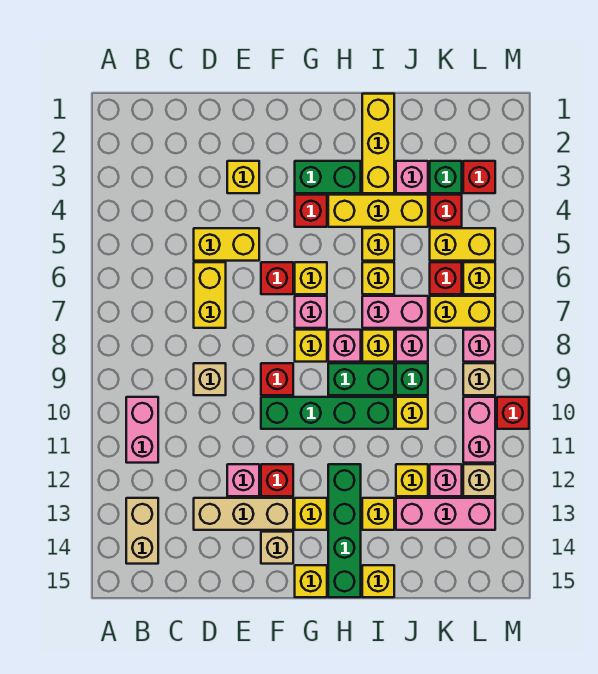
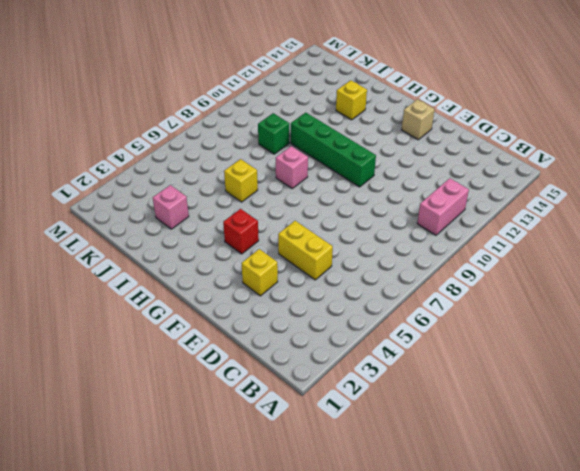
none -> tan brick B13:B14 level 1
none -> yellow brick D6:D7 level 1
none -> tan brick D9 level 1
none -> tan brick D13:F13 level 1

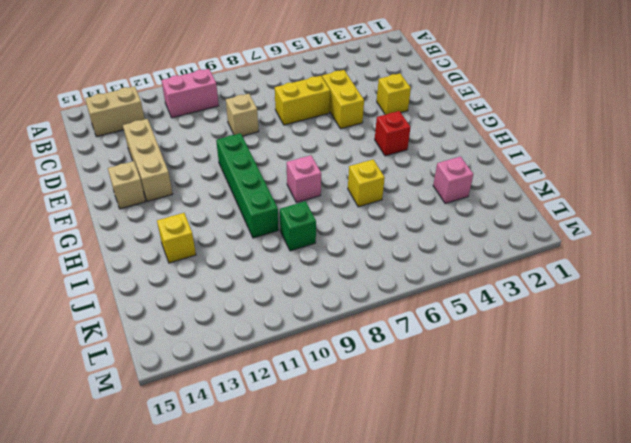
none -> pink brick E12 level 1
none -> red brick F6 level 1
none -> red brick F9 level 1
none -> red brick F12 level 1

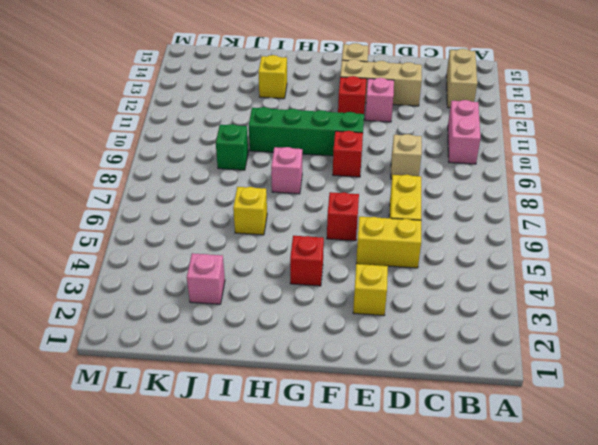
none -> green brick G3:H3 level 1
none -> yellow brick G6 level 1
none -> pink brick G7 level 1
none -> yellow brick G8 level 1

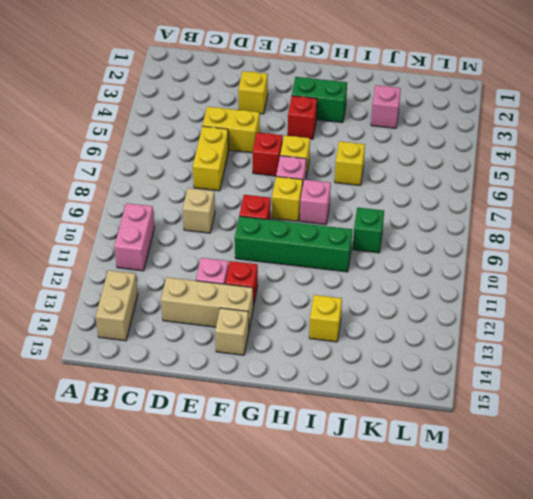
none -> yellow brick G13 level 1
none -> yellow brick G15 level 1
none -> yellow brick H4:J4 level 1
none -> green brick H9:I9 level 1

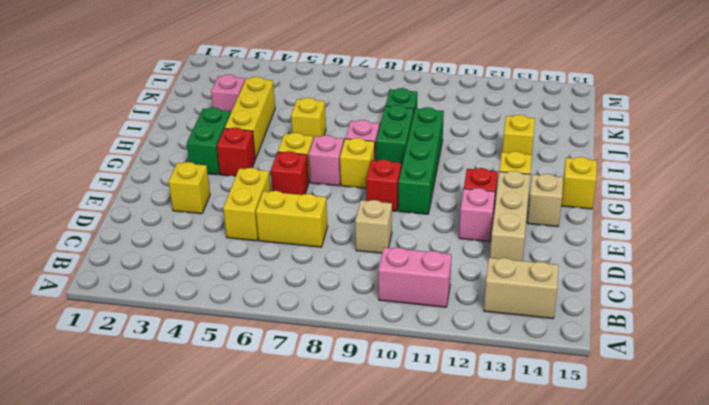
none -> green brick H12:H15 level 1
none -> yellow brick I1:I3 level 1
none -> yellow brick I5 level 1
none -> pink brick I7:J7 level 1

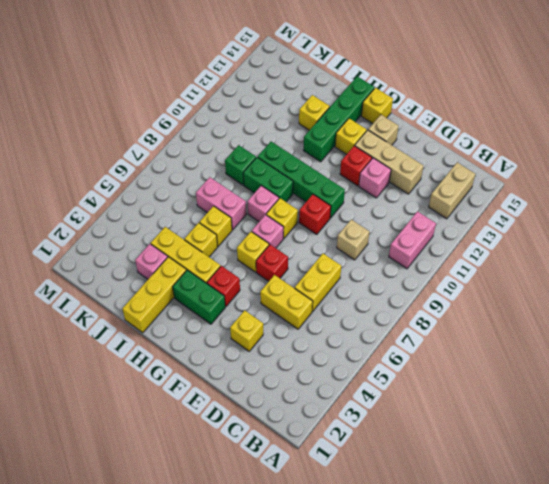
none -> yellow brick I8 level 1
none -> yellow brick I15 level 1
none -> pink brick J8 level 1
none -> yellow brick J10 level 1

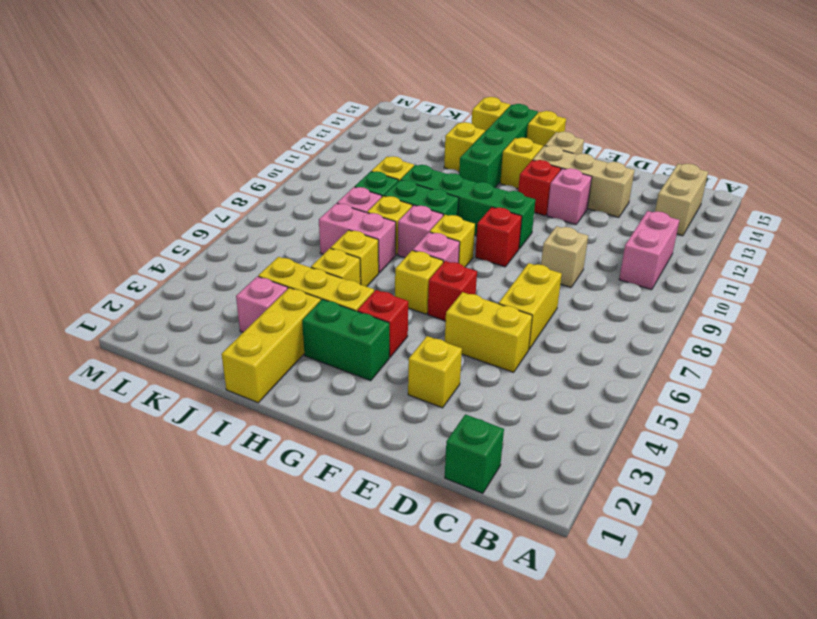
green brick C1 level 1 -> green brick K3 level 1
none -> yellow brick J12 level 1
none -> pink brick J13:L13 level 1
none -> red brick K4 level 1
none -> yellow brick K5:L5 level 1

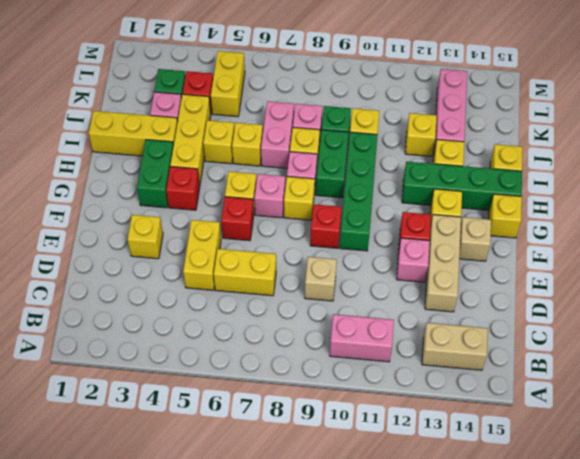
none -> red brick K6 level 1
none -> yellow brick K7:L7 level 1
none -> pink brick K12 level 1
none -> red brick L3 level 1

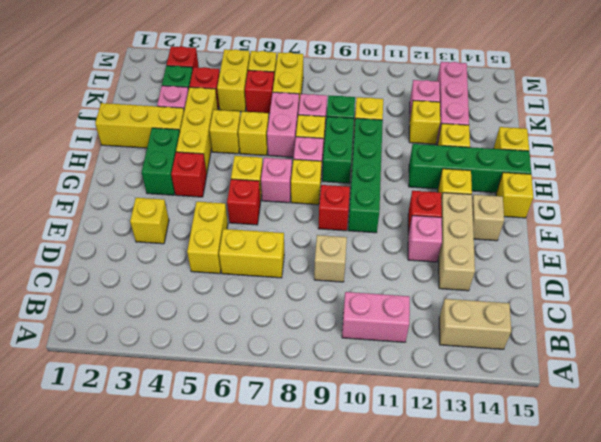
none -> pink brick L8 level 1
none -> tan brick L9 level 1
none -> pink brick L10:L11 level 1
none -> tan brick L12 level 1

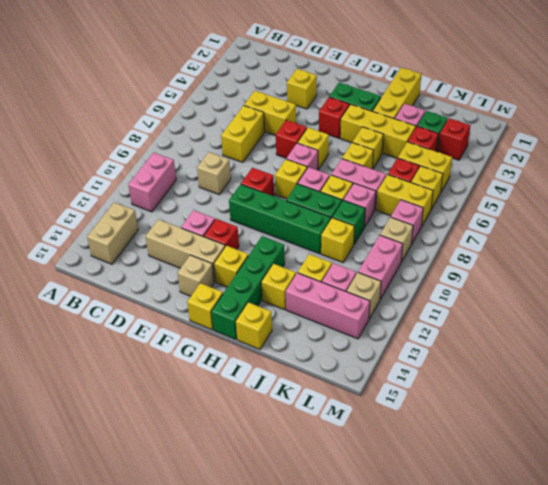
none -> red brick M10 level 1

